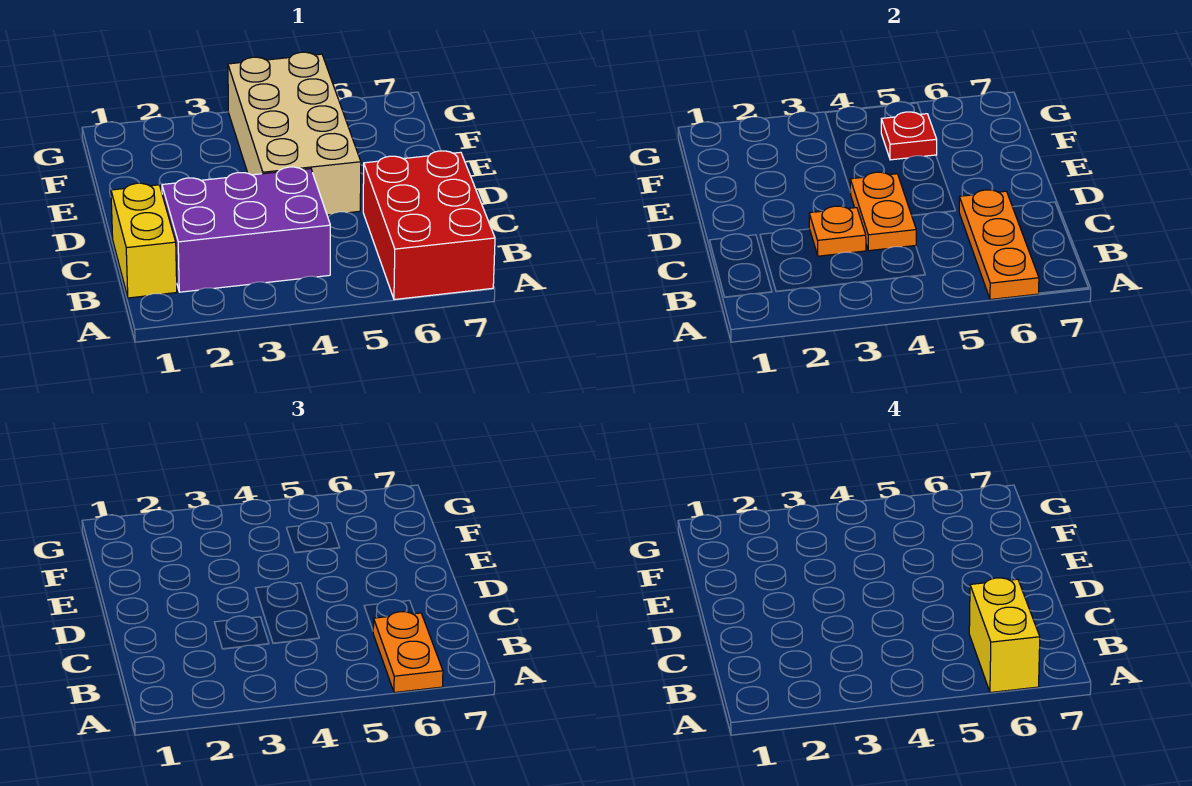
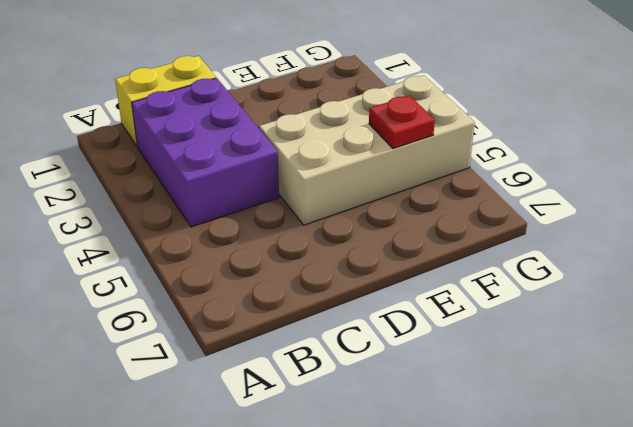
none -> red brick A6:C7 level 1
none -> orange plate A6:C6 level 2

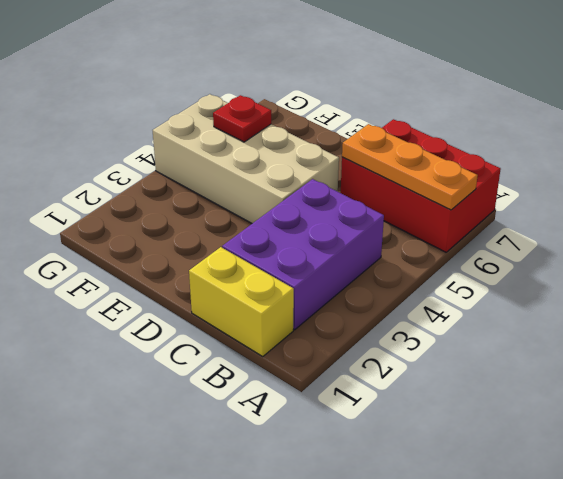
none -> orange plate C3 level 2
none -> orange plate C4:D4 level 2

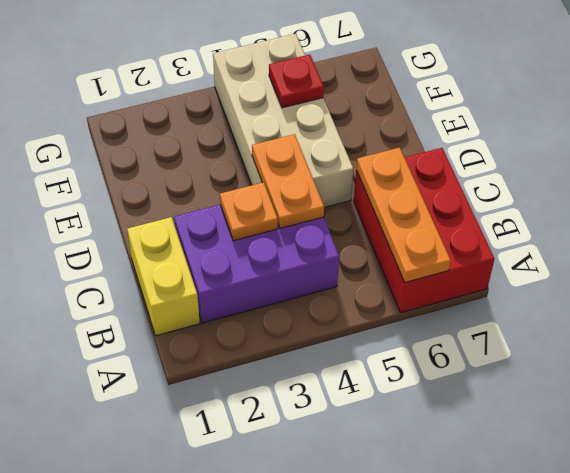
none -> orange plate A6:B6 level 3
none -> yellow brick A6:B6 level 4

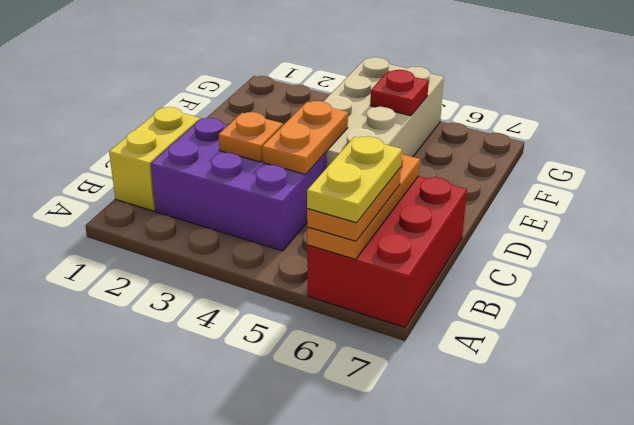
yellow plate A6:B6 level 4 -> yellow brick A6:B6 level 4

